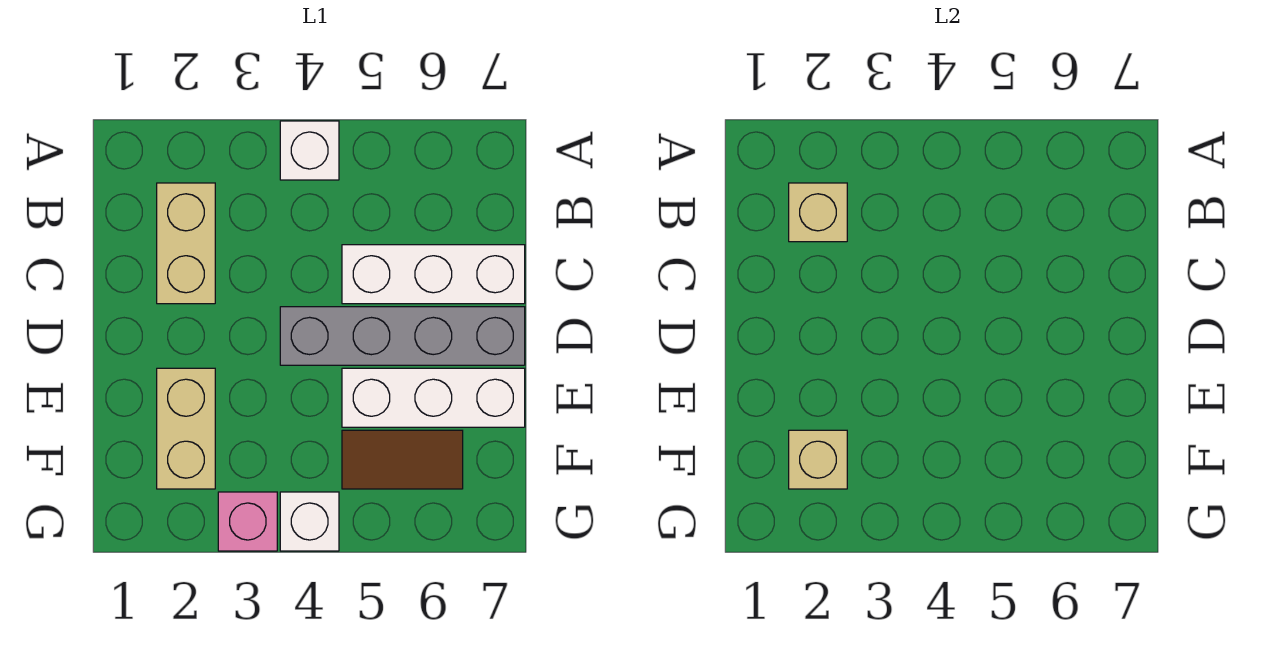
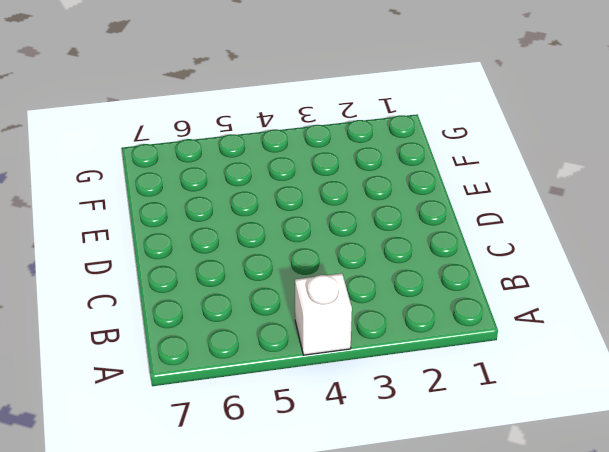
none -> tan brick B2:C2 level 1
none -> white brick C5:C7 level 1

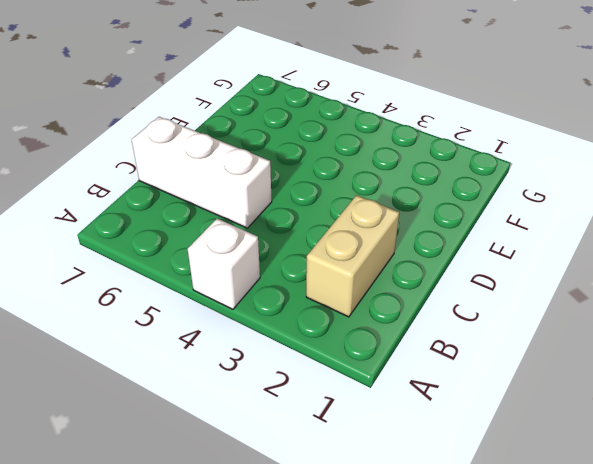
none -> grey brick D4:D7 level 1
none -> tan brick E2:F2 level 1

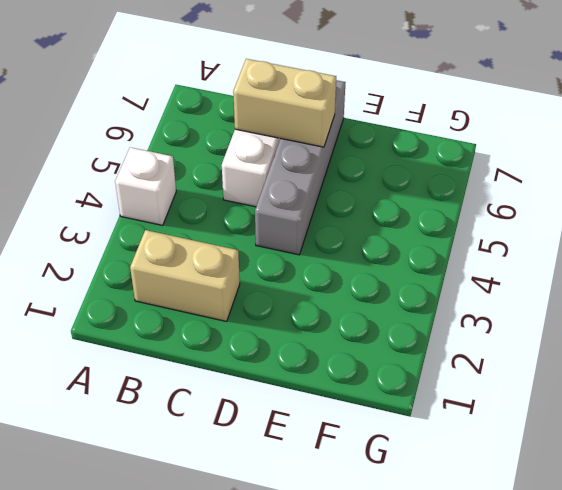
tan brick C6:D6 level 2 -> tan brick E2:F2 level 1
none -> white brick E5:E7 level 1
none -> brown tile F5:F6 level 1

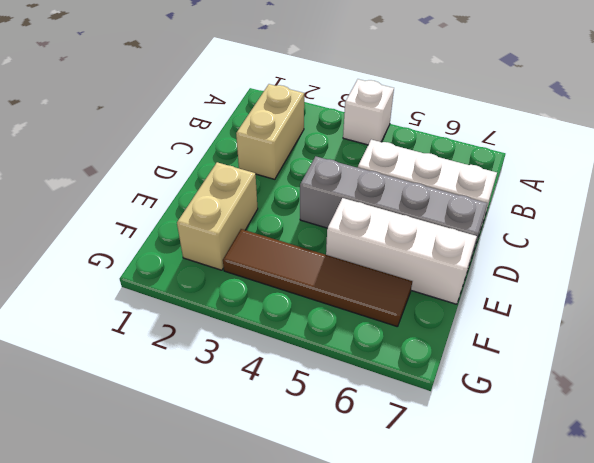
brown tile F3:F6 level 1 -> brown tile F5:F6 level 1
none -> pink brick G3 level 1
none -> white brick G4 level 1

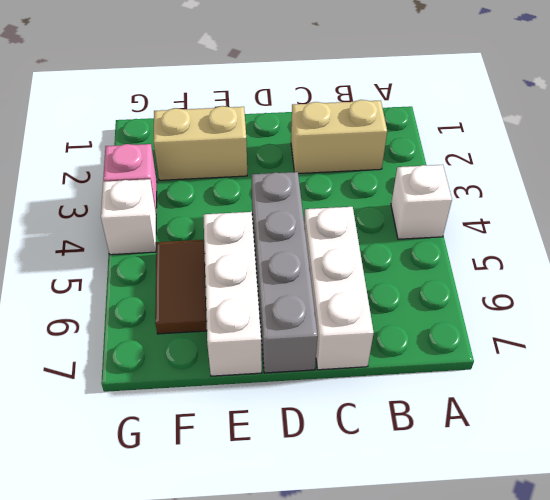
none -> tan brick B2 level 2
none -> tan brick F2 level 2

